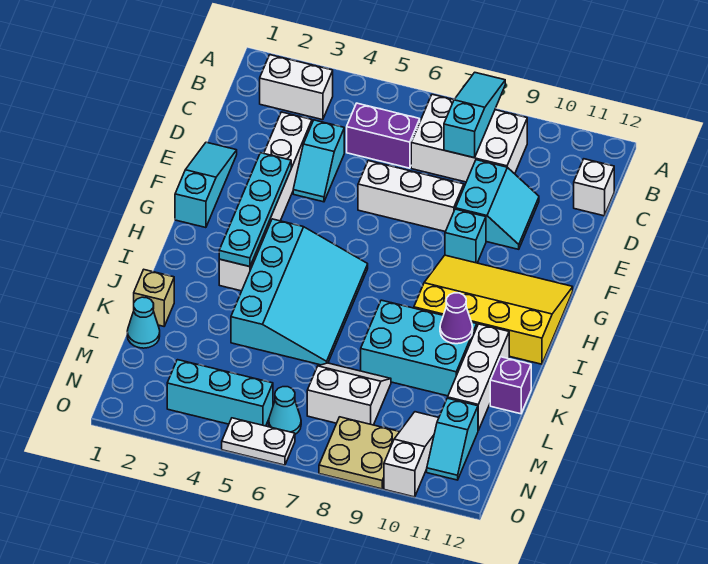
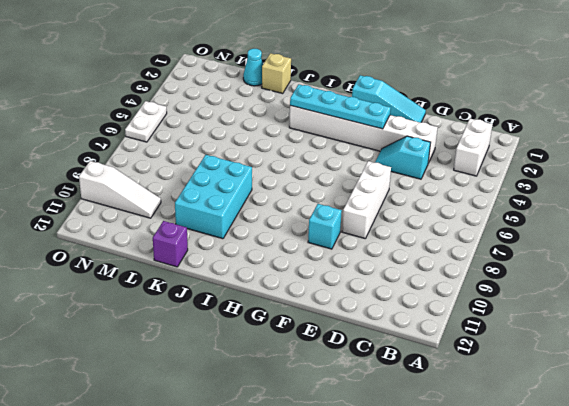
none -> white brick B7:C9 level 1
none -> purple brick C5:C6 level 1
none -> white brick C12 level 1

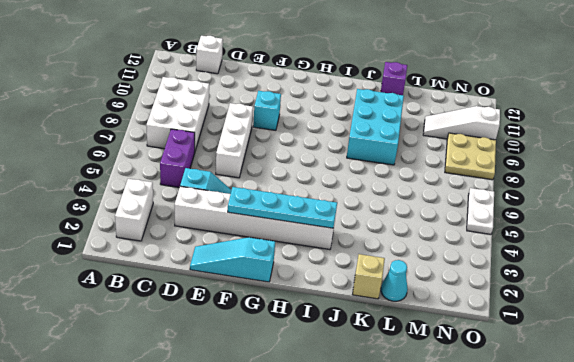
none -> cyan slope D9:E10 level 1 top 9
none -> yellow slope G9:I12 level 1 top I
none -> cyan slope H4:K6 level 1 top 4

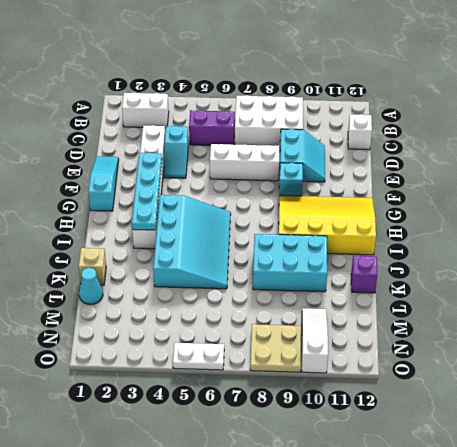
none -> white brick J11:L11 level 1
none -> white slope L7:M8 level 1 top M
none -> cyan slope M11:N11 level 1 top M

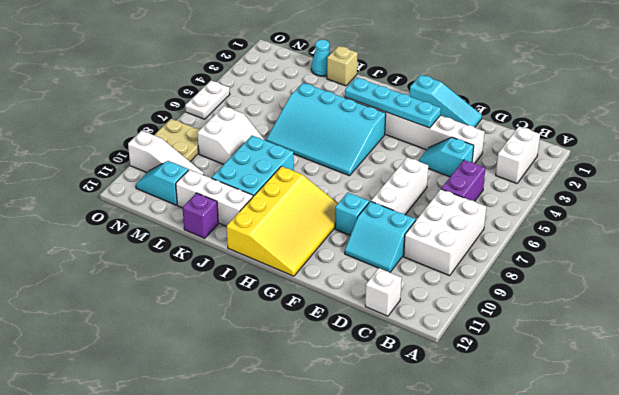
none -> cyan brick N3:N5 level 1
none -> cyan cone N6 level 1
none -> cyan slope A8:C8 level 2 top C

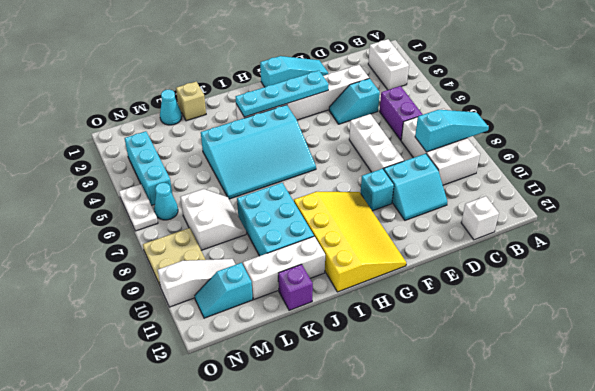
none -> purple cone J10 level 2

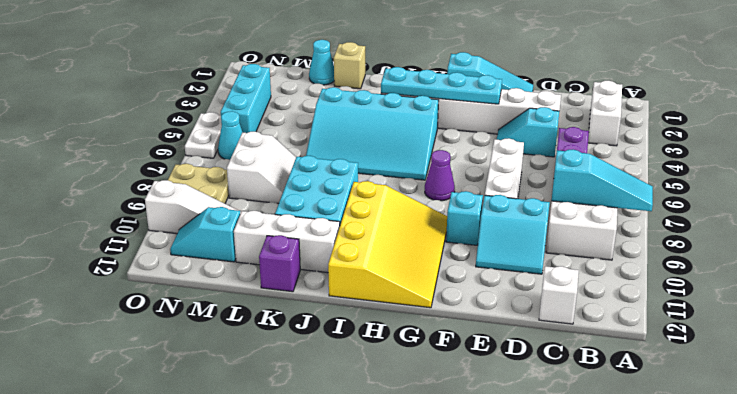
purple cone G7 level 1 -> purple cone J10 level 2

